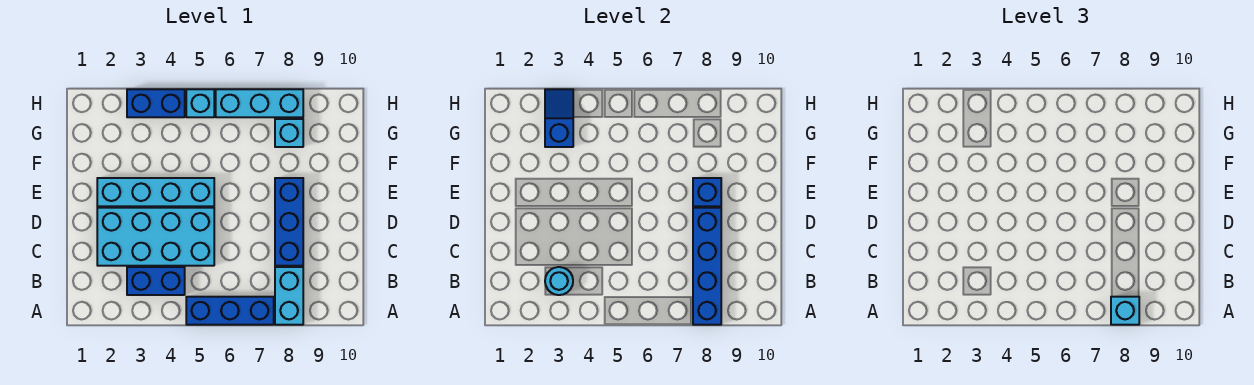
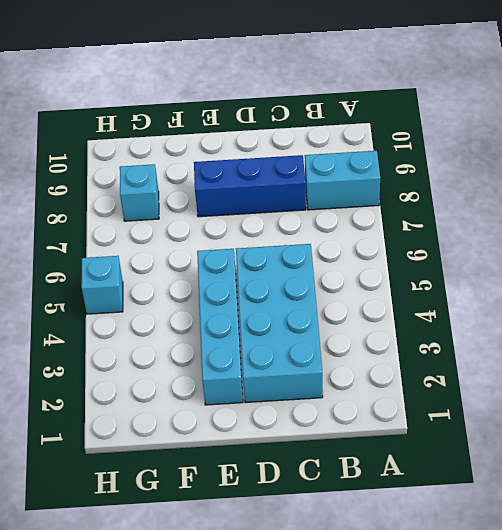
none -> blue brick A5:A7 level 1
none -> blue brick B3:B4 level 1
none -> blue brick H3:H4 level 1

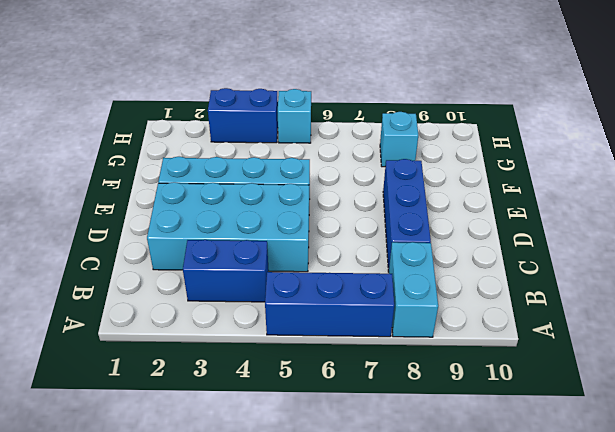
none -> cyan brick H6:H8 level 1
none -> blue brick A8:D8 level 2
none -> cyan round brick B3 level 2

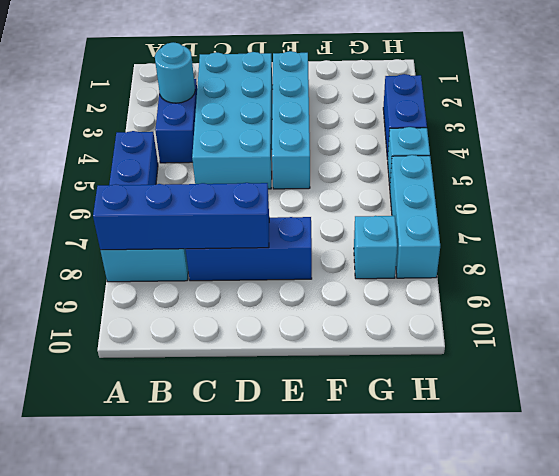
none -> blue brick E8 level 2
none -> blue slope G3:H3 level 2 top G
none -> cyan brick A8 level 3

